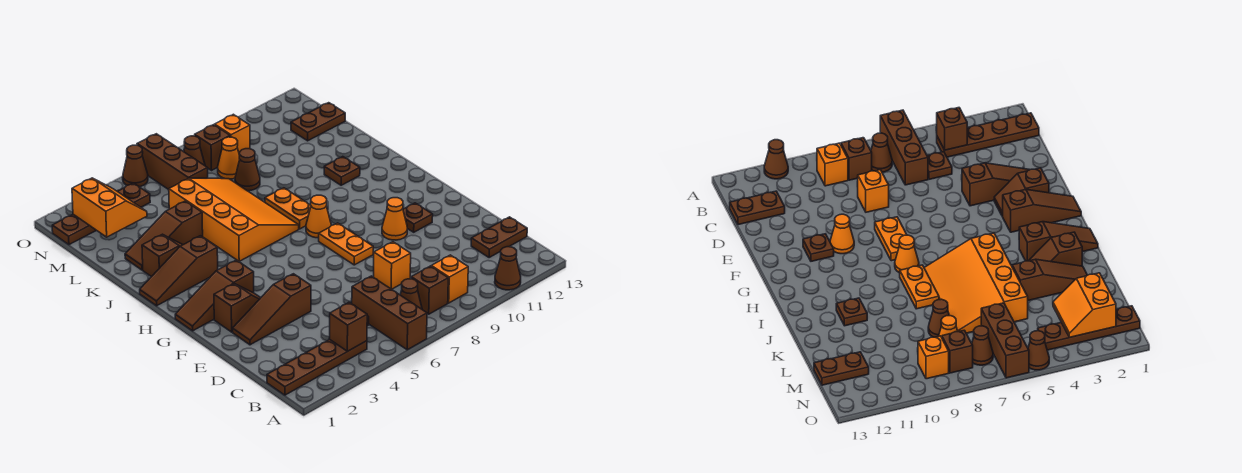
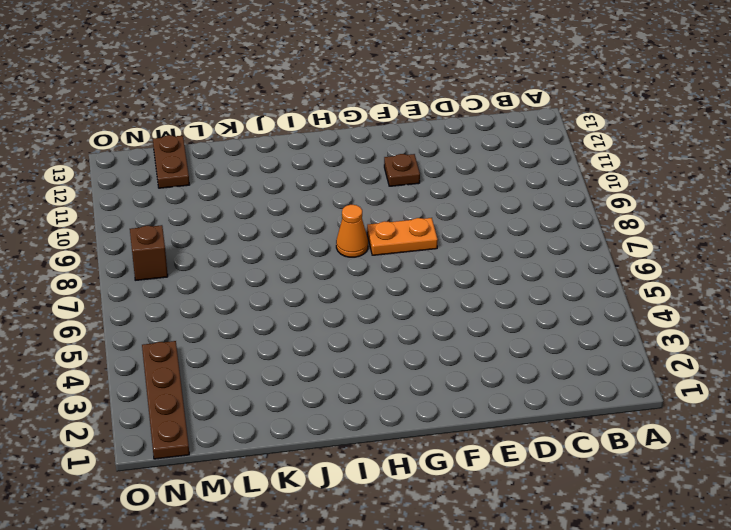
none -> brown brick A6:C6 level 1
none -> brown cone A11 level 1
none -> brown plate B1:B4 level 1
none -> brown cone B7 level 1

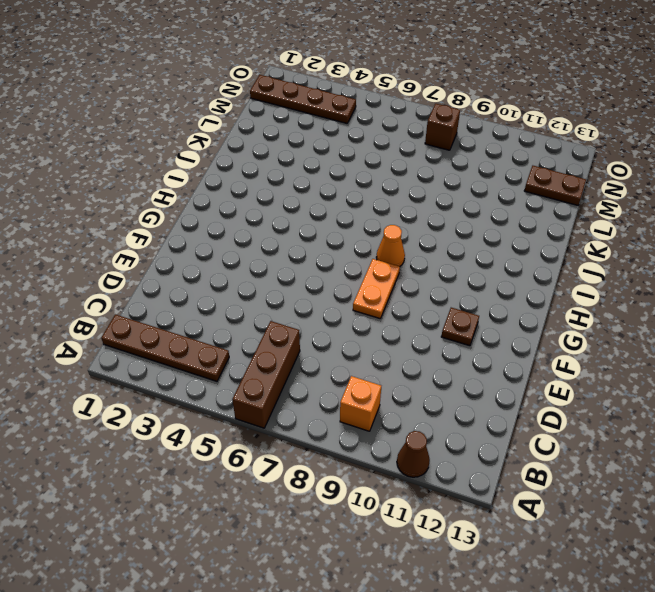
none -> brown cone B7 level 1
none -> brown brick B8 level 1
none -> brown plate C5 level 1
none -> brown plate C12:C13 level 1

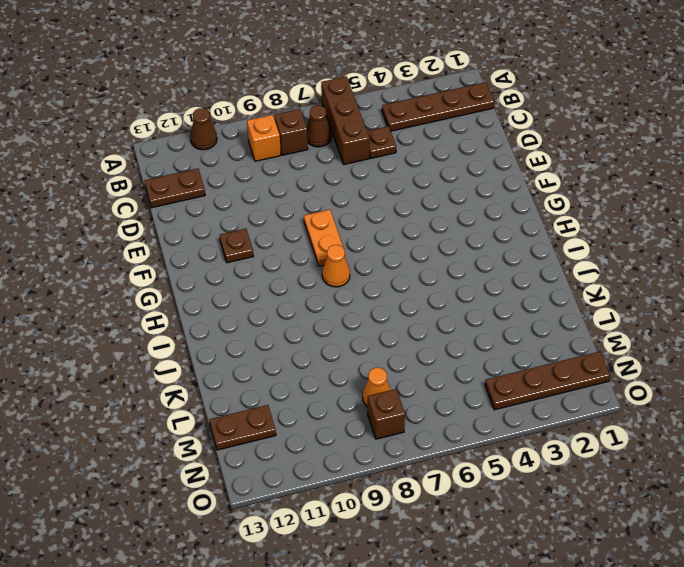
none -> orange brick D8 level 1
none -> brown slope E2:E4 level 1 top 4
none -> brown slope F2:F3 level 1 top 2
none -> orange cone F10 level 1

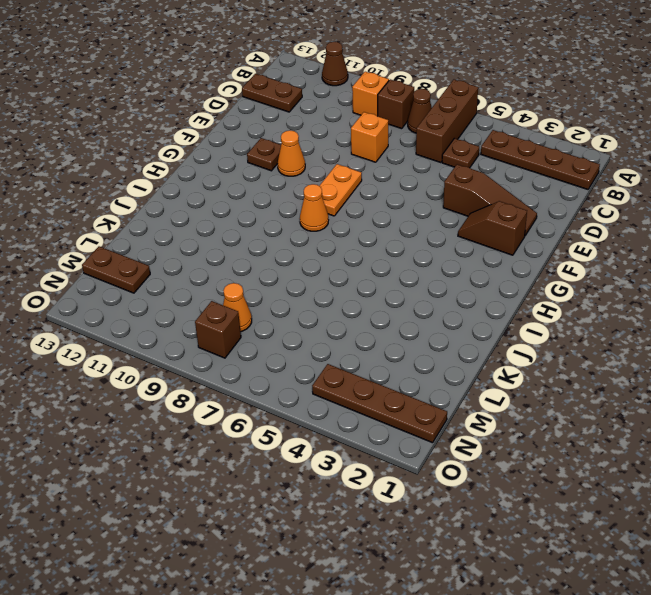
none -> brown slope G1:G3 level 1 top 3
none -> brown slope I1:I3 level 1 top 3
none -> orange slope I5:L7 level 1 top 5
none -> orange plate I8:J8 level 1

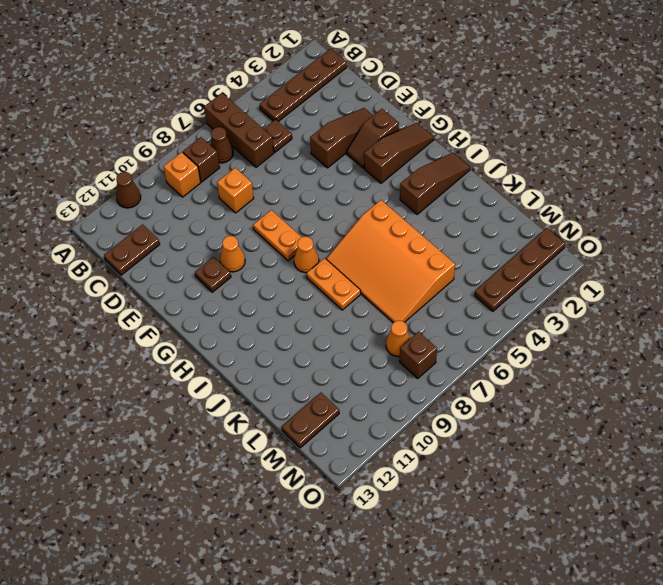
none -> brown slope J2:J3 level 1 top 2
none -> brown plate J11 level 1
none -> brown slope K2:K4 level 1 top 4
none -> brown cone L8 level 1

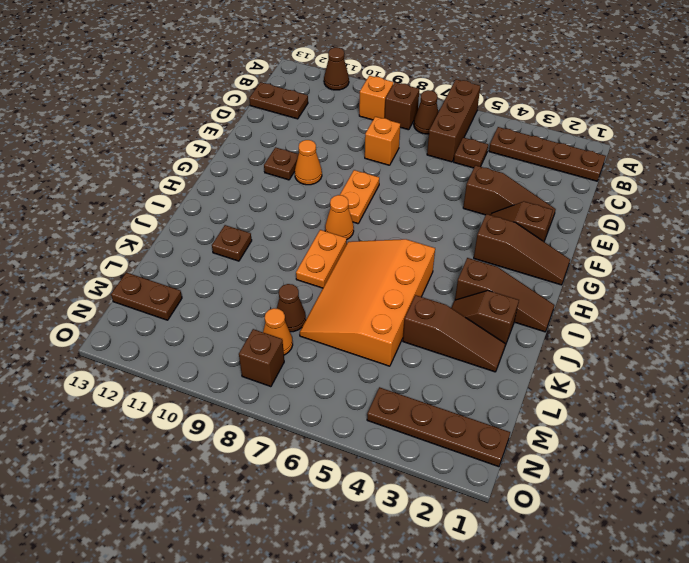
none -> brown brick M6:O6 level 1
none -> brown cone N7 level 1
none -> orange brick N9 level 1
none -> brown cone O5 level 1

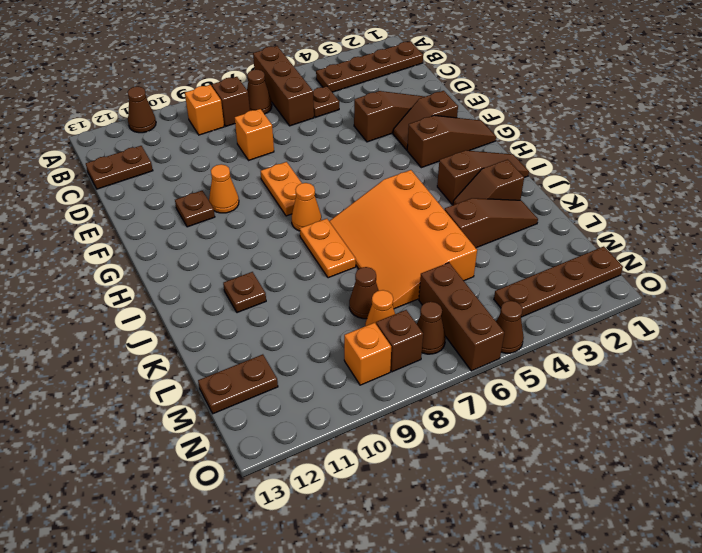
none -> brown brick B4 level 2
none -> orange slope M2:N3 level 2 top 2

